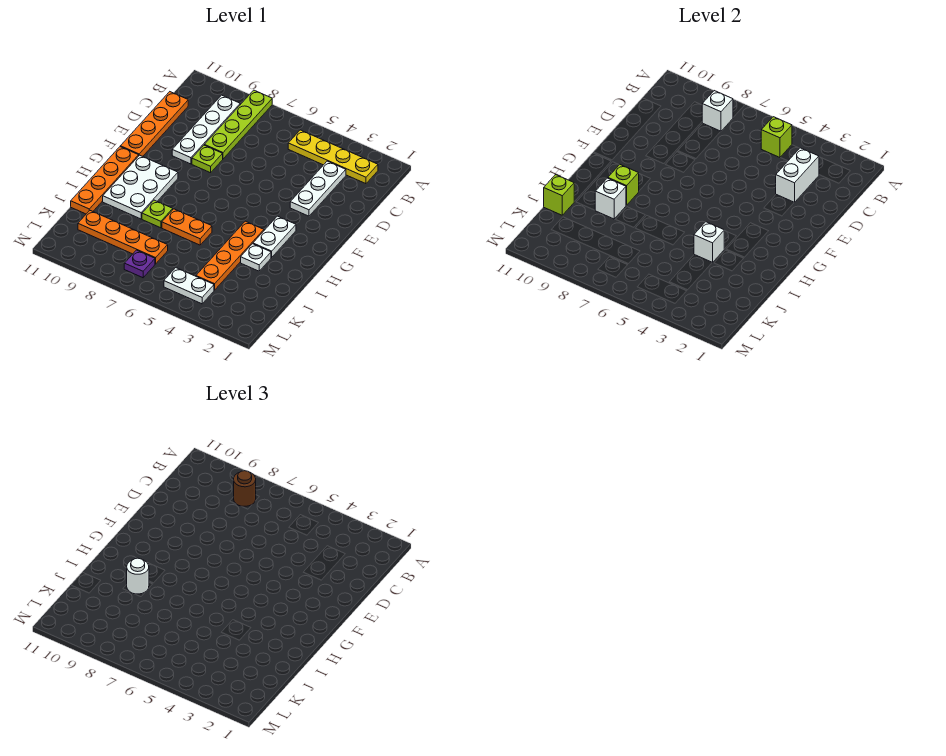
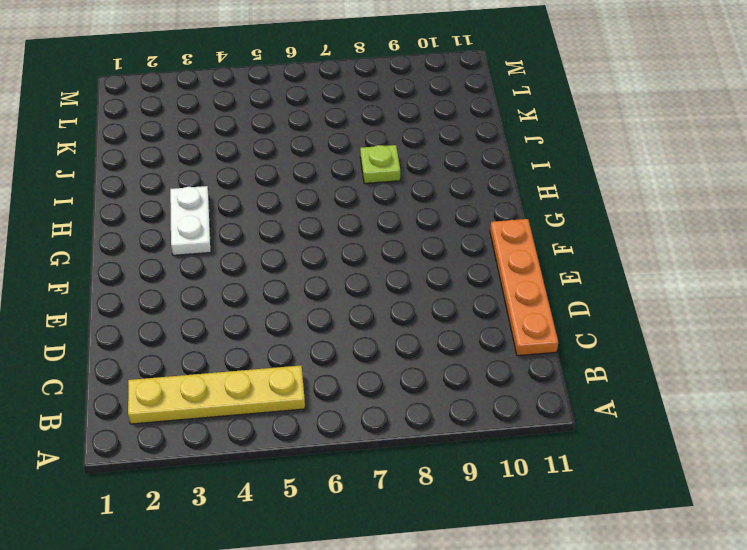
none -> lime plate A8:D8 level 1
none -> white plate B9:E9 level 1
none -> white plate C3:E3 level 1

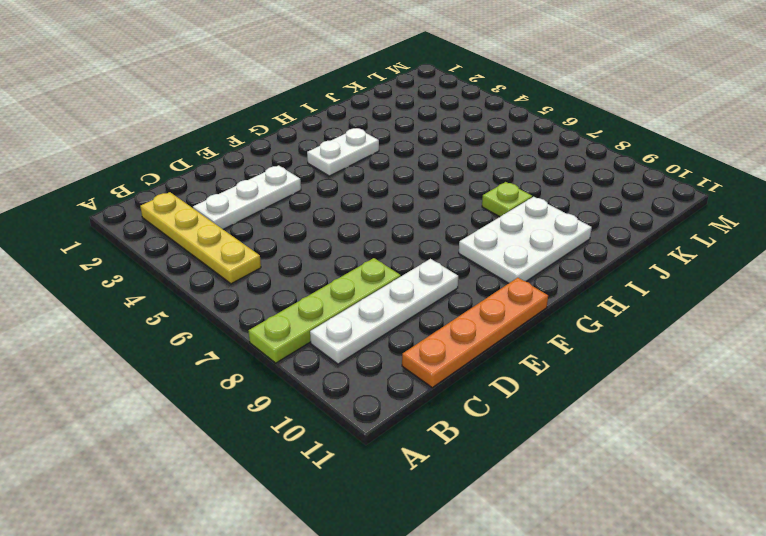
none -> lime plate E8 level 1
none -> orange plate G11:J11 level 1
none -> orange plate H4:K4 level 1

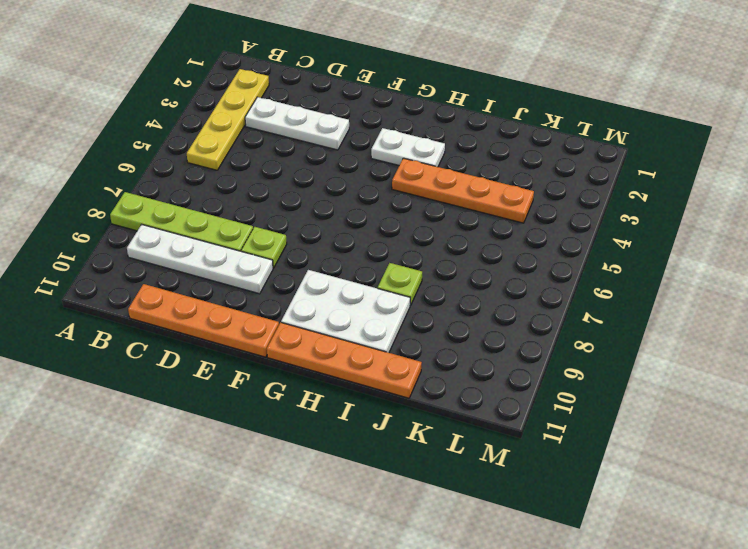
none -> white plate I3 level 1
none -> orange plate I6:I7 level 1
none -> orange plate K7:K10 level 1

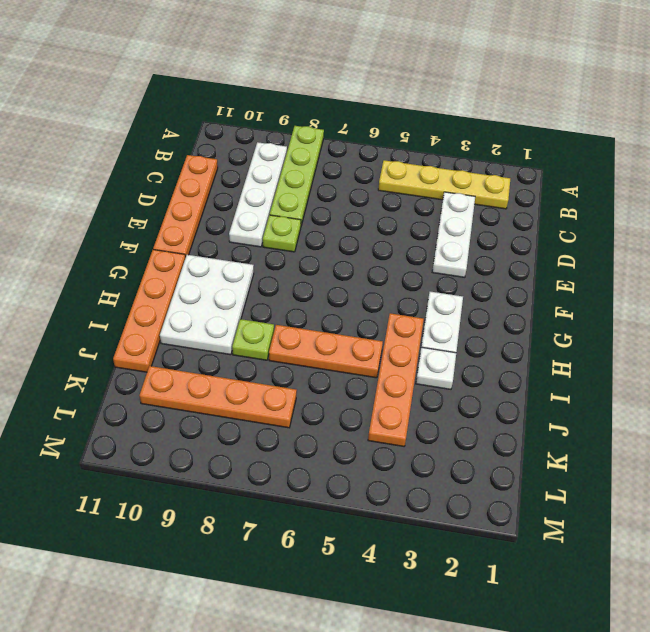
orange plate I5:I7 level 1 -> orange plate I6:I7 level 1
none -> white plate L4:L5 level 1
none -> purple plate L7 level 1
none -> lime brick B5 level 2

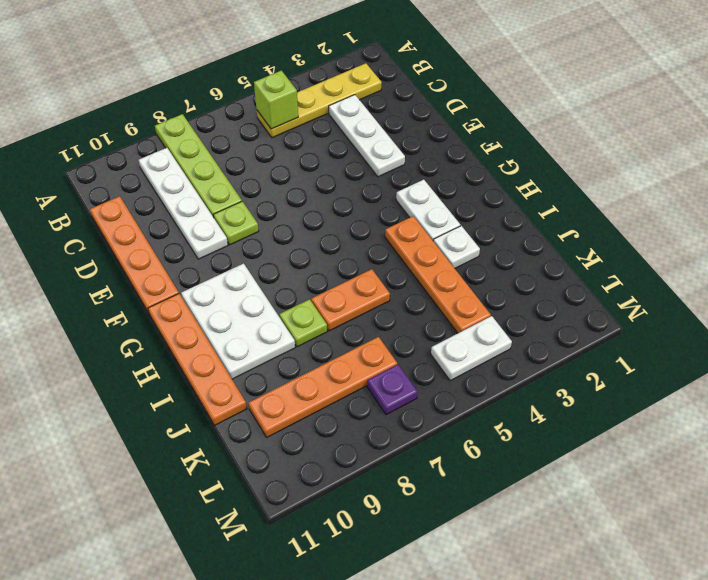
none -> white brick B8 level 2
none -> white brick C3:D3 level 2
none -> lime brick H9 level 2

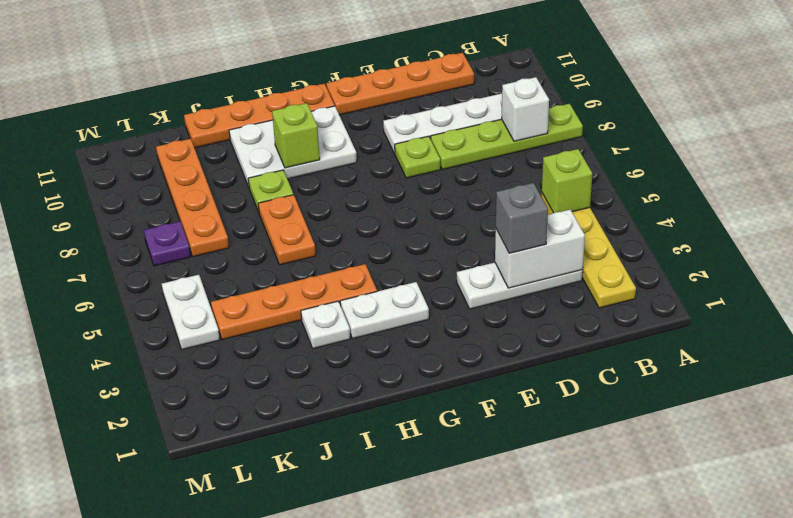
grey brick D3 level 3 -> none
none -> white brick I4 level 2
none -> white brick I9 level 2
none -> lime brick J11 level 2

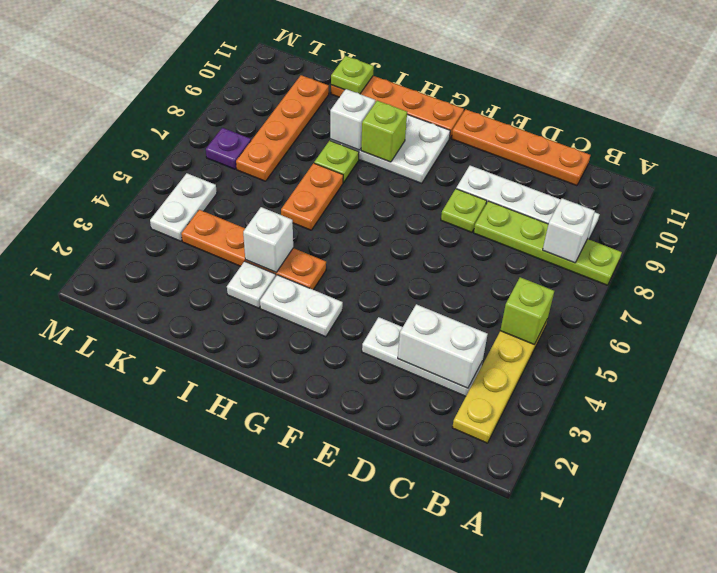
lime plate J11 level 2 -> lime brick J11 level 2
none -> brown round brick B8 level 3
none -> white round brick I9 level 3

